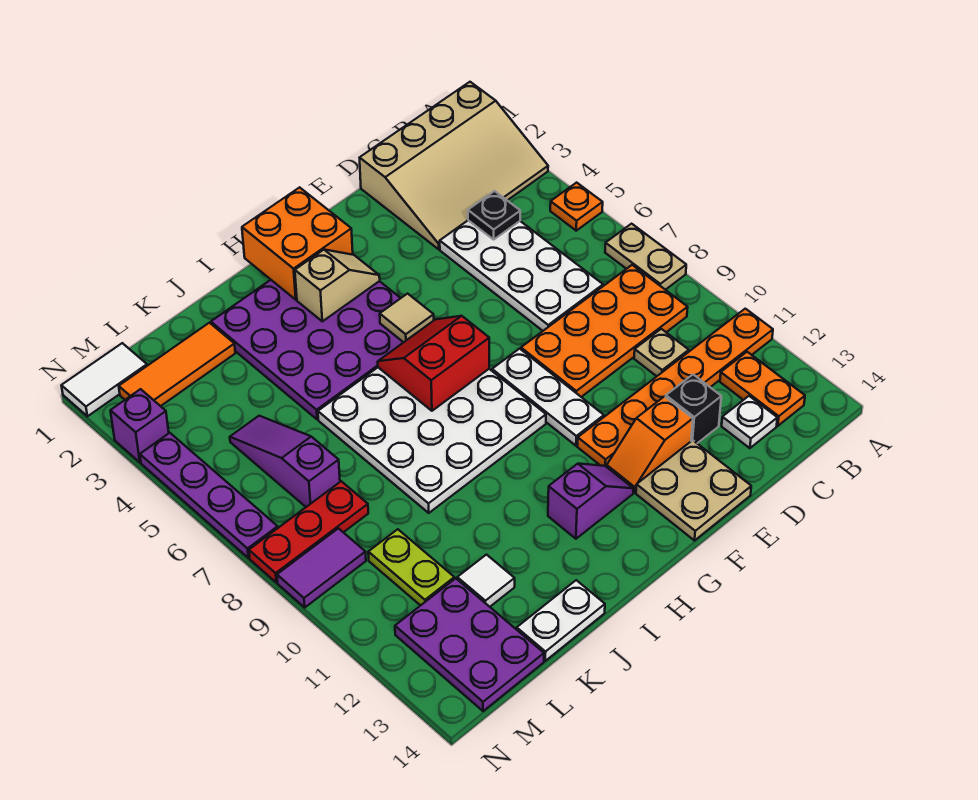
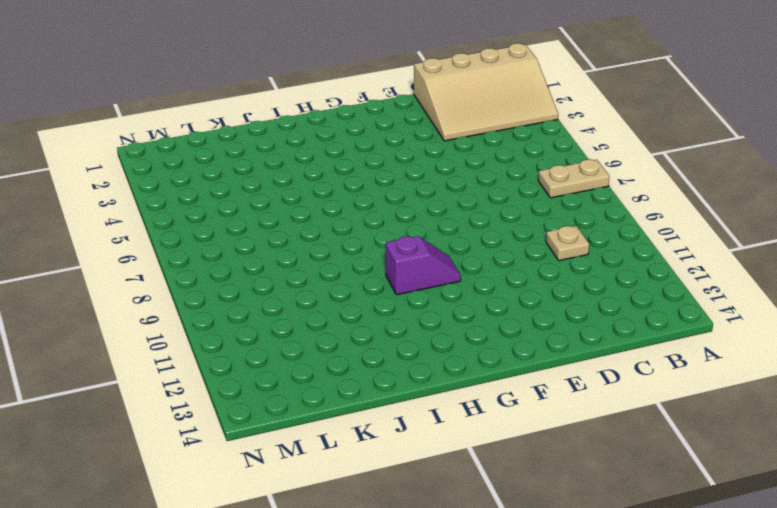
tan plate A7:B7 level 1 -> tan plate A7:A8 level 1
purple slope G10:H10 level 1 top H -> purple slope G12:H12 level 1 top H
none -> orange plate A5 level 1
none -> orange plate A11:F11 level 1
none -> orange plate B8:E9 level 1
none -> orange plate B12:B13 level 1

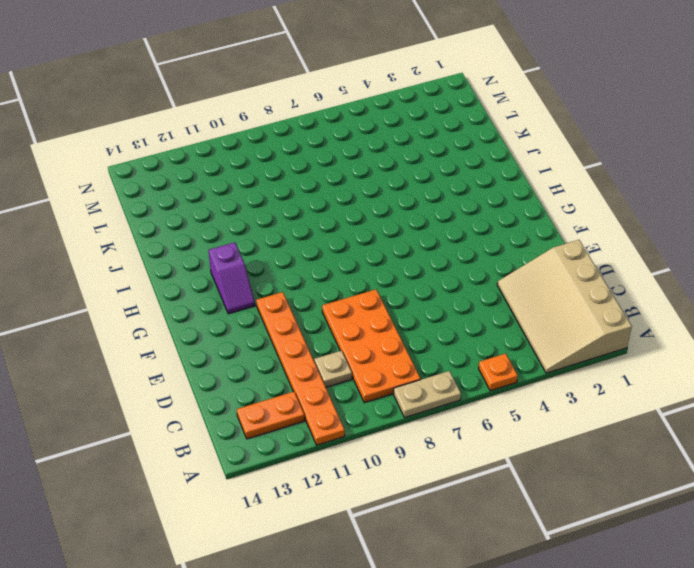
none -> white plate C4:D7 level 1
none -> white plate C13 level 1
none -> black brick D12 level 1
none -> orange slope E12:F12 level 1 top E

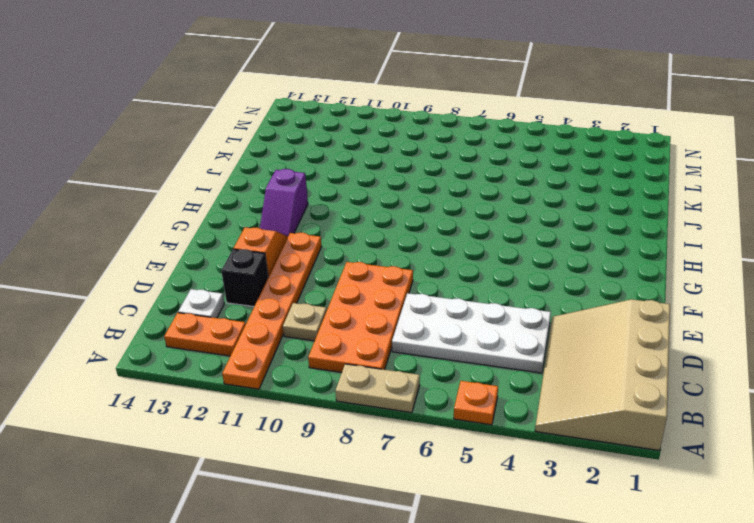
none -> tan plate E13:F14 level 1
none -> white plate F8:F10 level 1
none -> purple plate G2:J5 level 1
none -> white plate G6:J9 level 1

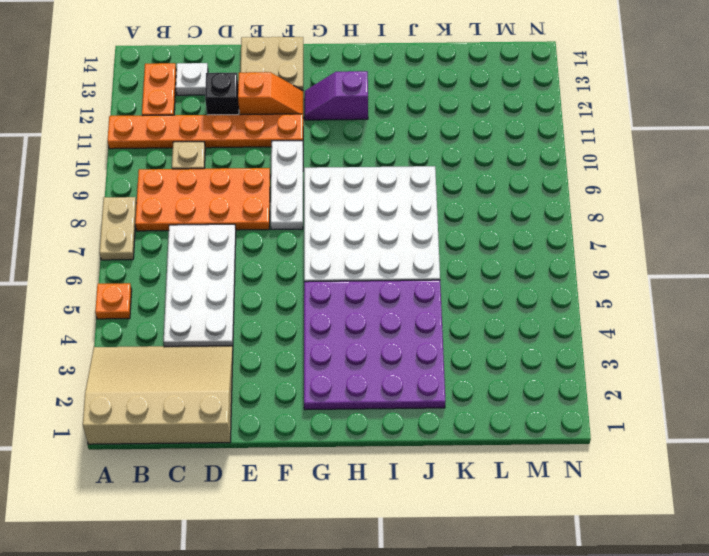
none -> white plate J14:K14 level 1
none -> orange tile K2:M2 level 1
none -> white tile K12 level 1
none -> purple slope L5:L7 level 1 top 7

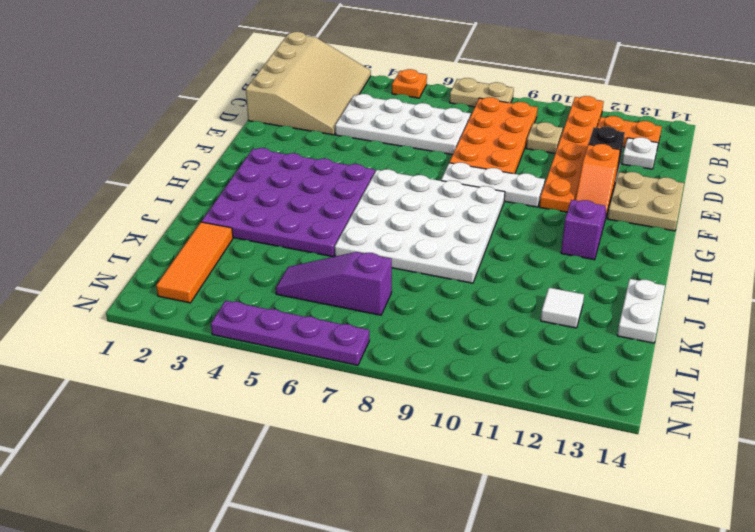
none -> red plate L8:N8 level 1
none -> lime plate L10:L11 level 1
none -> purple plate L12:M14 level 1
none -> white tile M1:N1 level 1

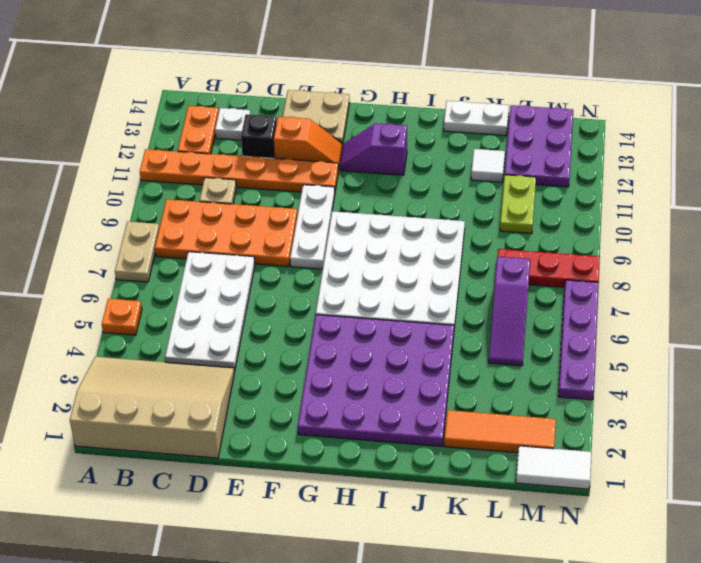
none -> purple tile M9:N9 level 1
none -> purple brick N3 level 1
none -> black plate C4 level 2
none -> orange brick G1:H2 level 2

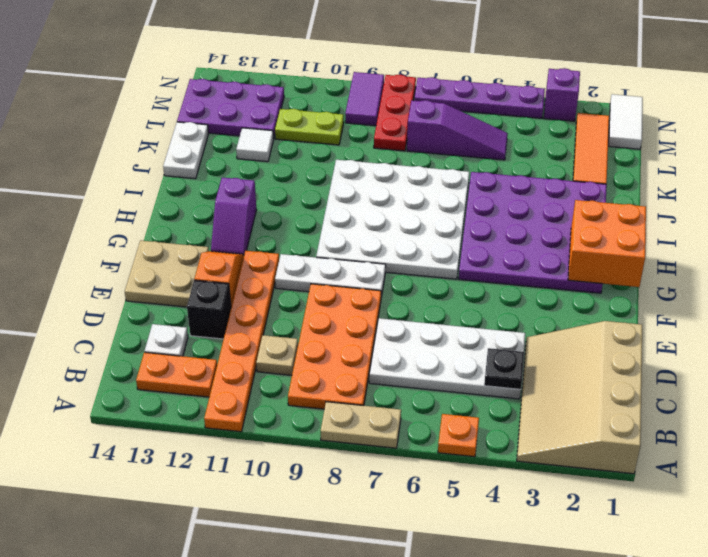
none -> tan slope G3:H3 level 2 top H
none -> tan tile G5 level 2
none -> red slope G6:H7 level 2 top 7

